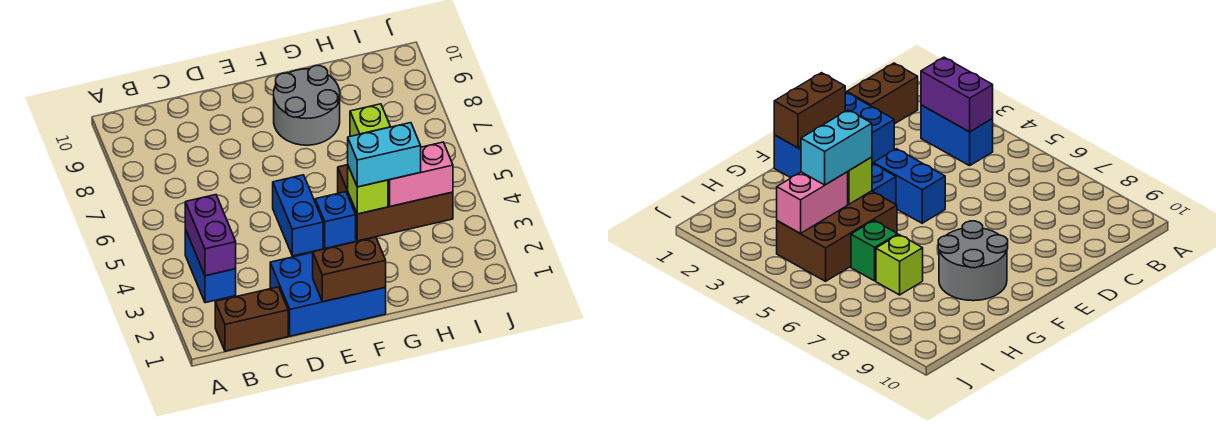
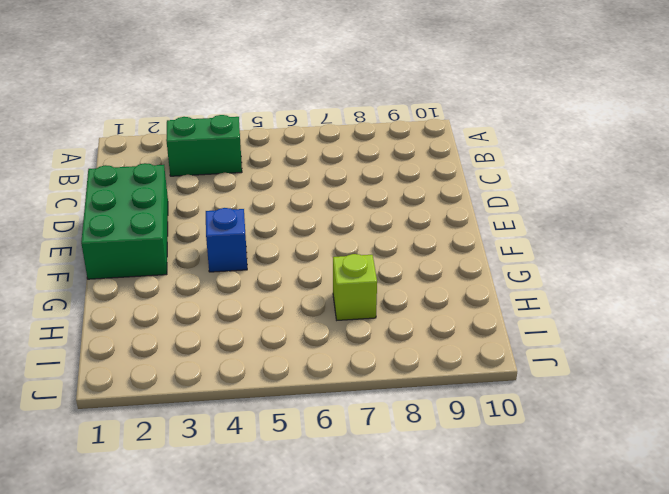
green brick B3:B4 level 1 -> blue brick B3:B4 level 1
green brick D1:F2 level 1 -> blue brick D1:F2 level 1
none -> brown brick B1:C1 level 1
none -> blue brick E4:E5 level 1
none -> grey round brick F8:G9 level 1

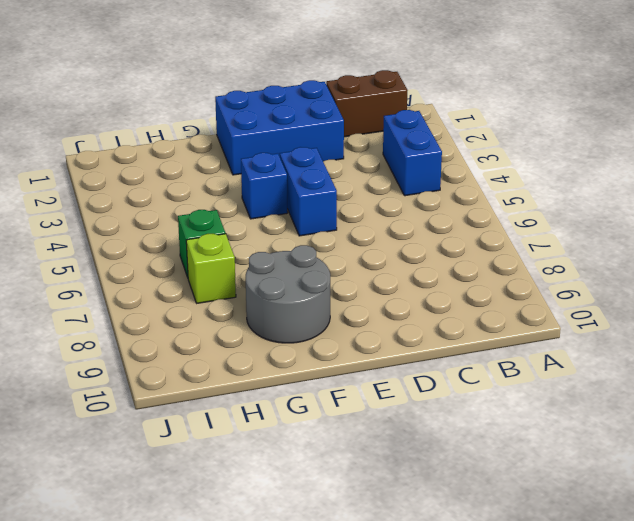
none -> brown brick G4:I5 level 1
none -> purple brick B3:B4 level 2
none -> brown brick E1:F1 level 2

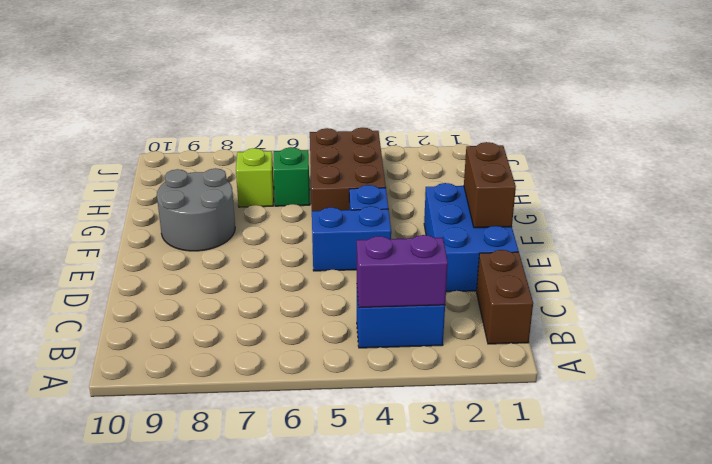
none -> lime brick G4 level 2
none -> pink brick H4:I4 level 2
none -> cyan brick G4:H4 level 3

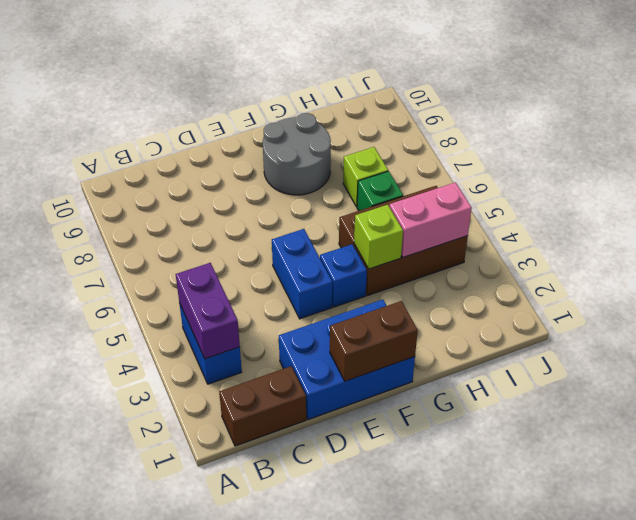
none -> cyan brick G4:H4 level 3

